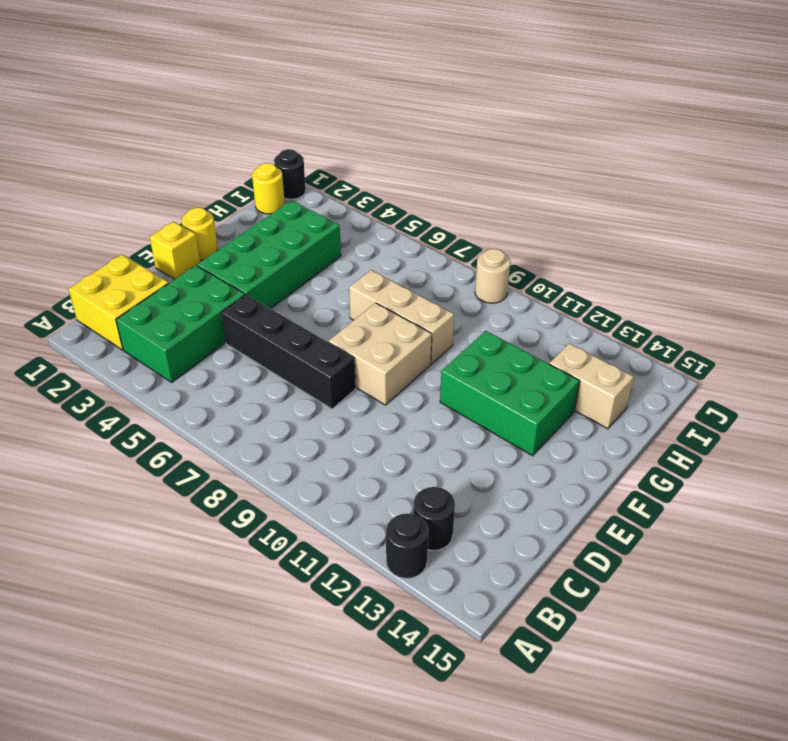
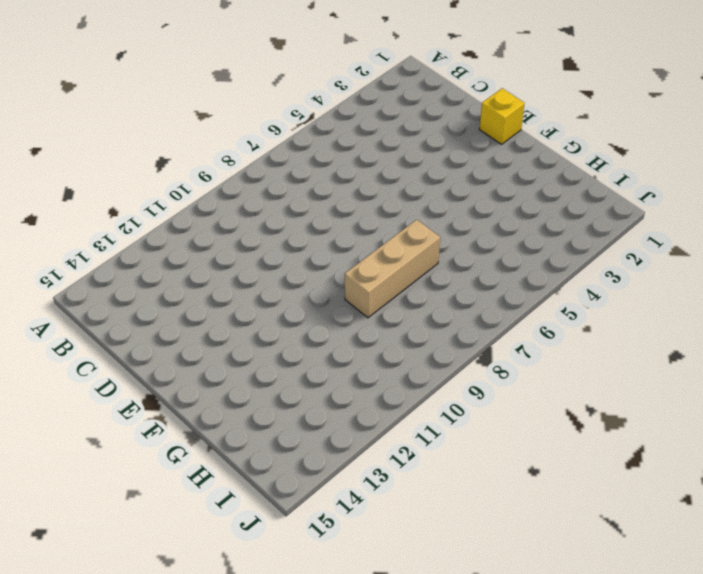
none -> black round brick A13 level 1
none -> yellow brick B1:C2 level 1
none -> green brick B3:D4 level 1

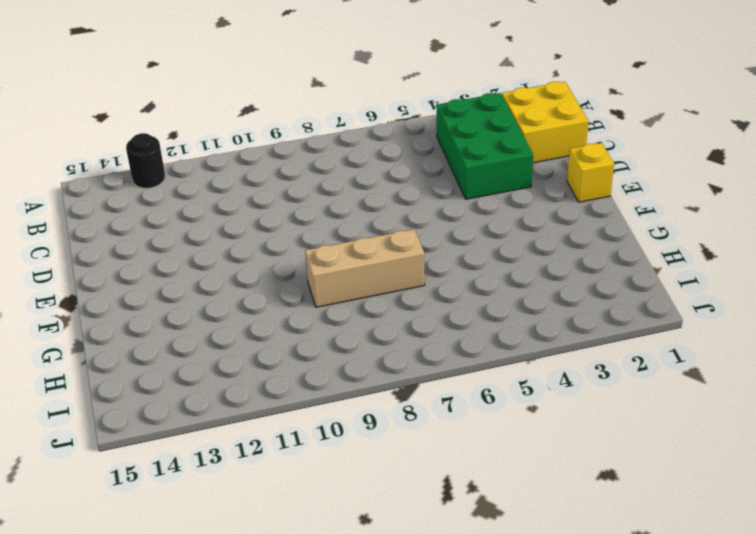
none -> black round brick B13 level 1
none -> black brick D5:D8 level 1
none -> green brick E3:H4 level 1

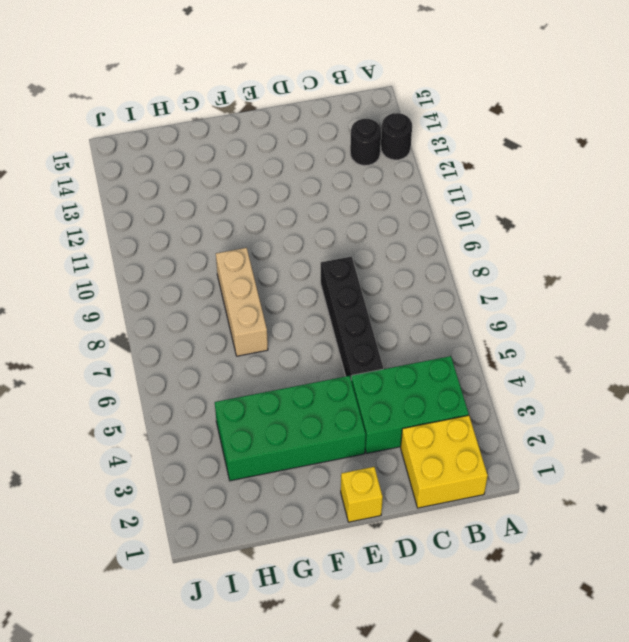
none -> tan brick E8:F9 level 1
none -> yellow round brick F1 level 1
none -> green brick F11:G13 level 1

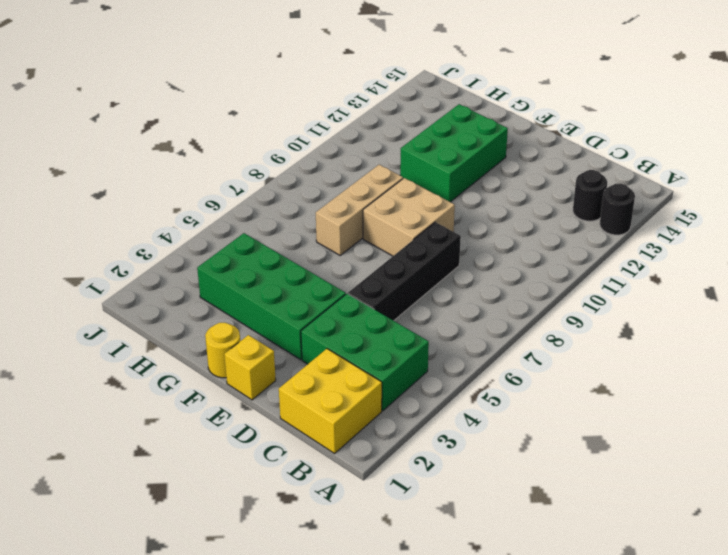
none -> tan brick H13:H14 level 1
none -> yellow round brick I1 level 1
none -> black round brick J1 level 1

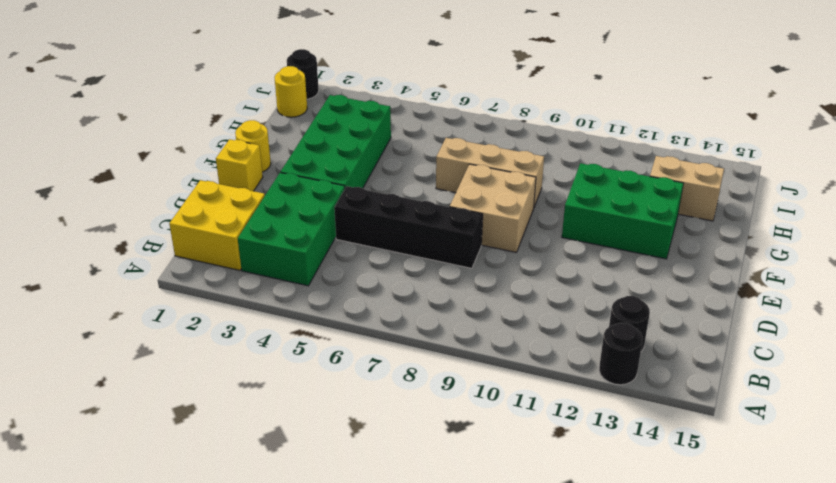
none -> tan round brick J9 level 1

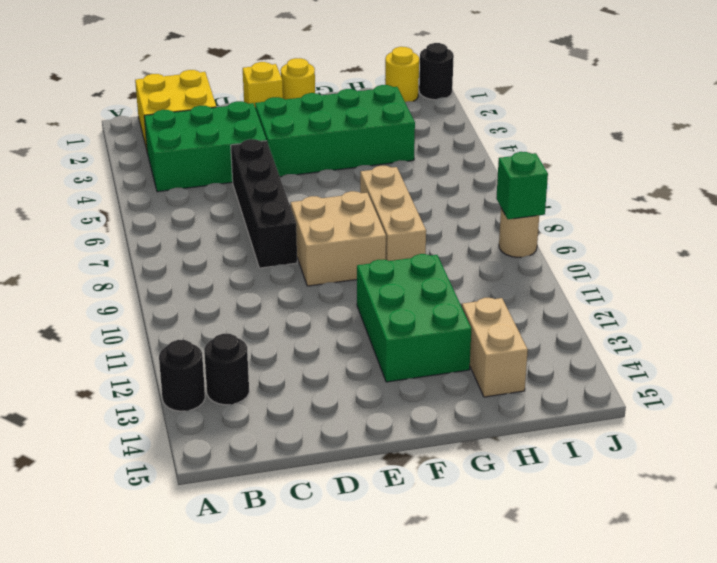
green brick J9 level 2 -> none

